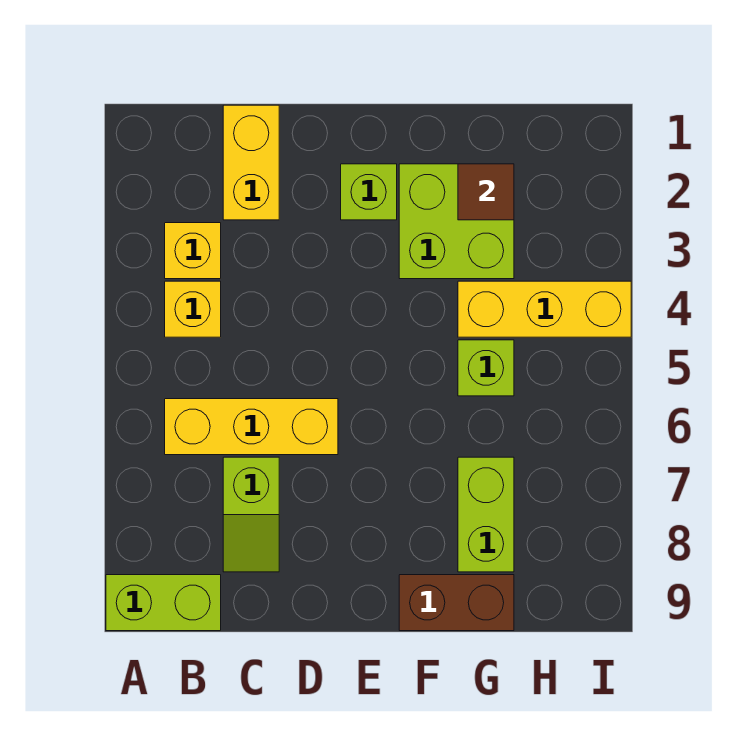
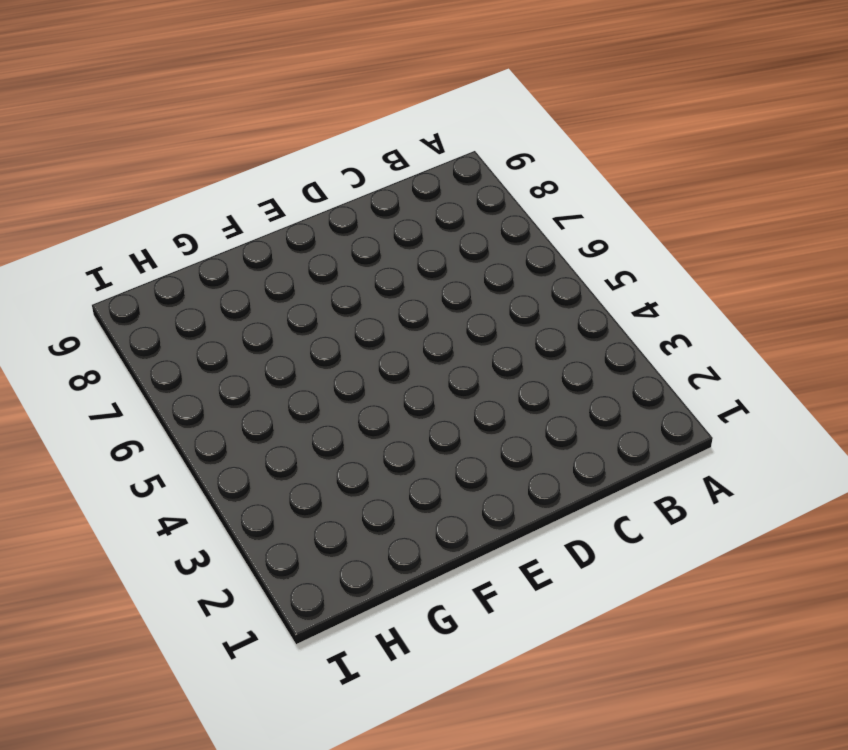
none -> lime brick A9:B9 level 1
none -> yellow brick B3 level 1
none -> yellow brick B4 level 1

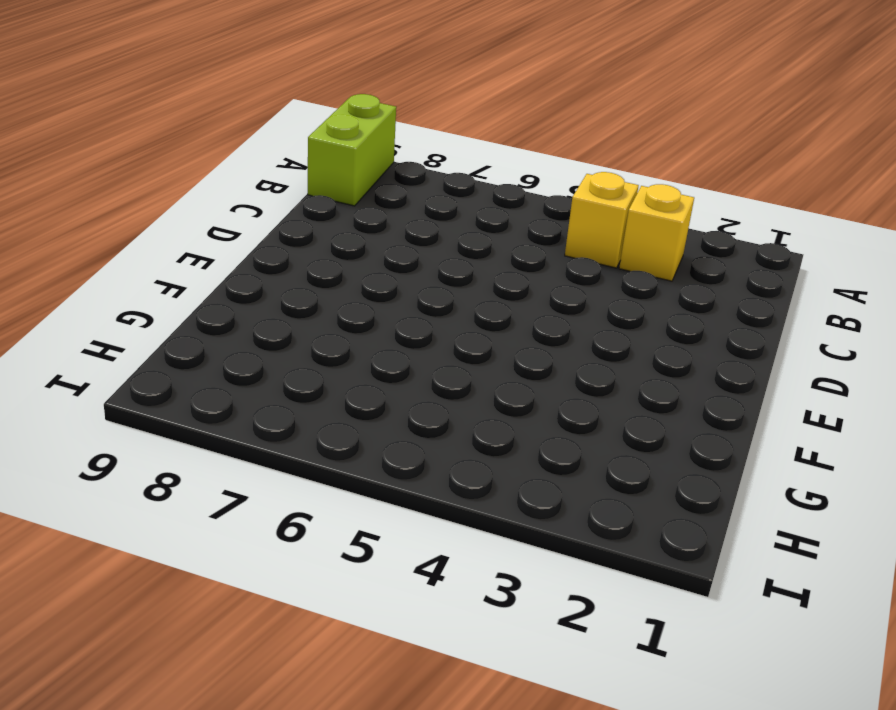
none -> yellow brick B6:D6 level 1
none -> yellow brick C1:C2 level 1
none -> lime slope C7:C8 level 1 top 7

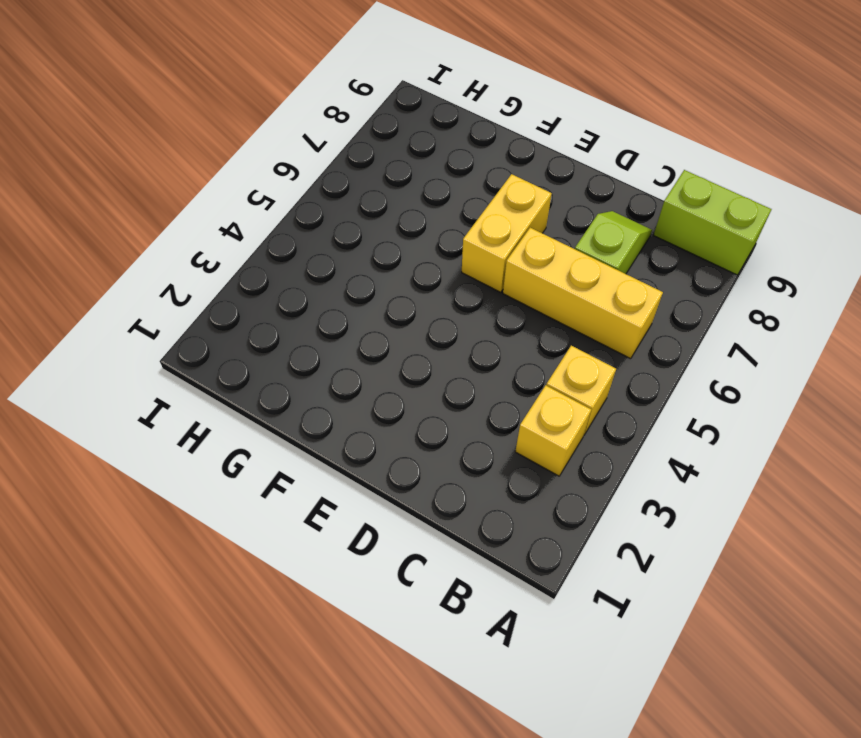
yellow brick E6:E7 level 1 -> yellow brick C1:C2 level 1
none -> lime brick E2 level 1
none -> lime brick F2:G3 level 1
none -> brown brick F9:G9 level 1

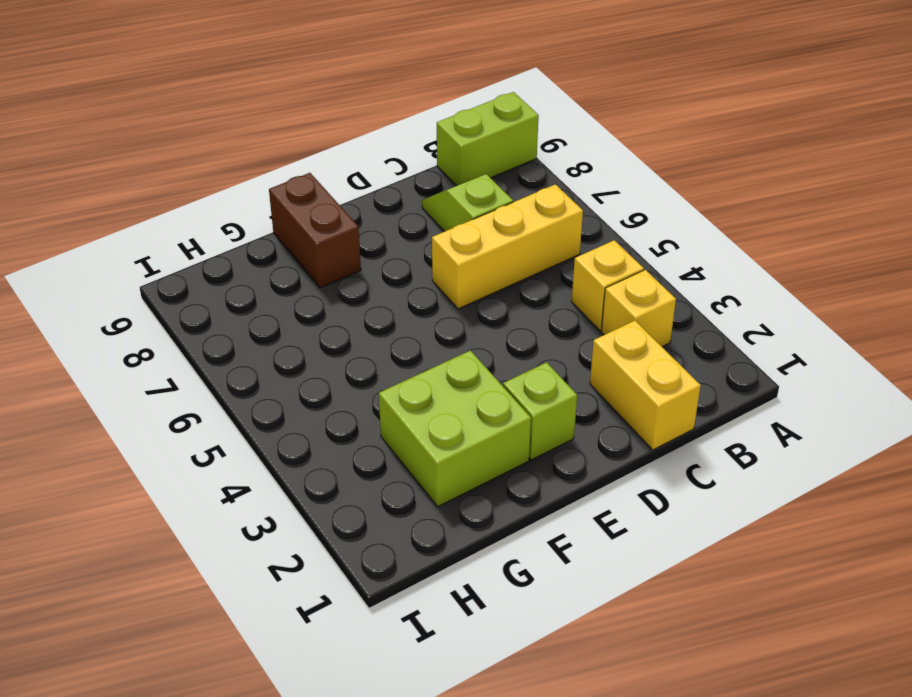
brown brick F8:F9 level 1 -> brown brick F9:G9 level 1
none -> yellow brick G4:I4 level 1
none -> lime brick G5 level 1
none -> lime brick G7:G8 level 1

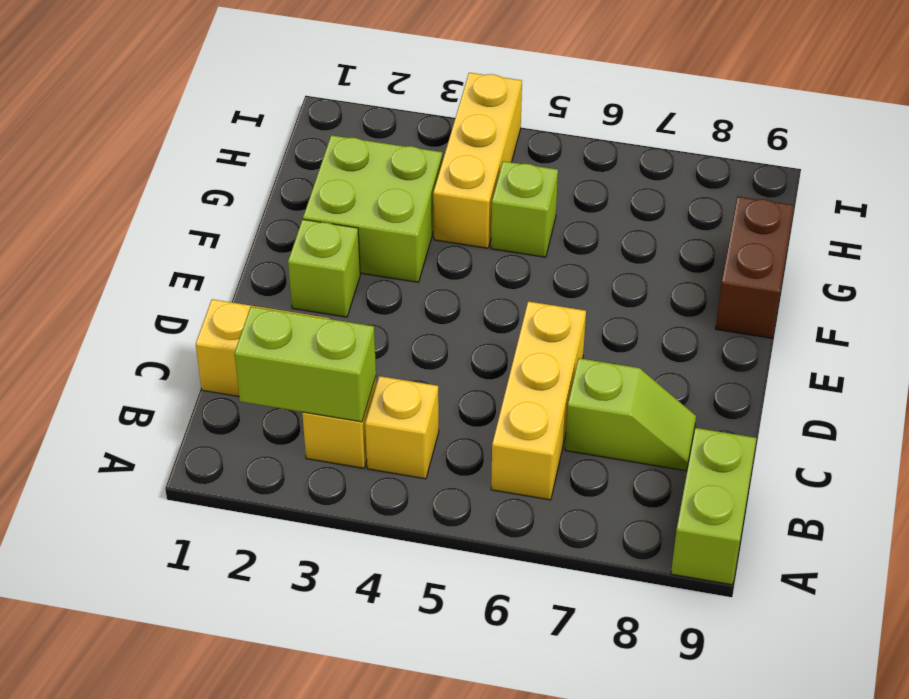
lime brick B2:B3 level 2 -> lime brick G7:G8 level 1
none -> brown tile G2 level 2

